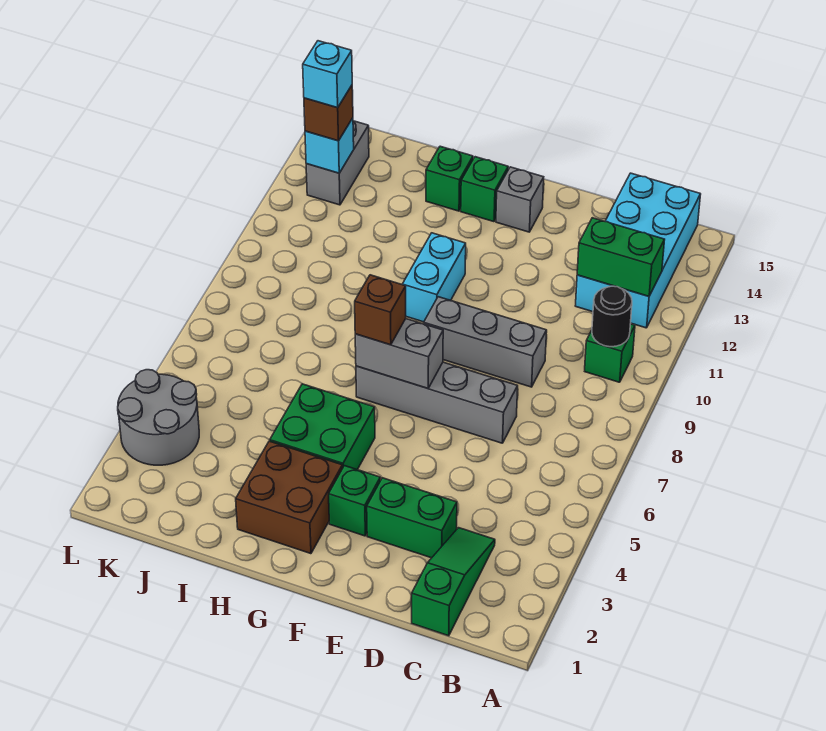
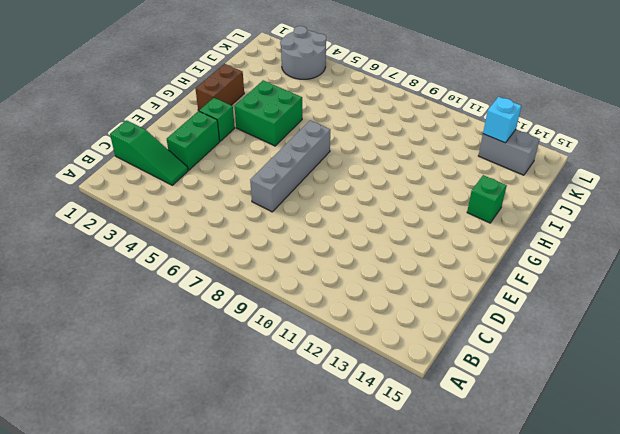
brown brick G2:H2 level 1 -> brown brick G2:H3 level 1
none -> green brick B10 level 1
none -> cyan brick B12:C15 level 1
none -> grey brick D9:F9 level 1

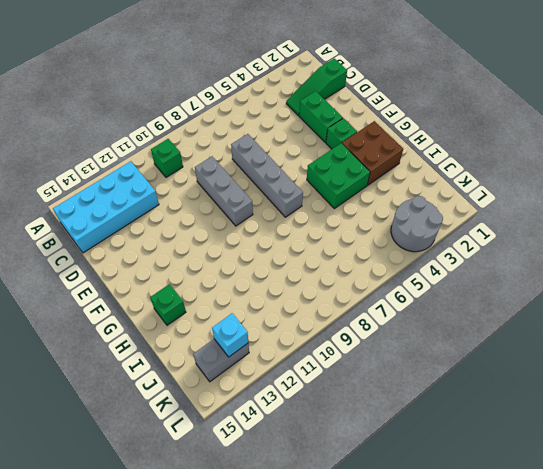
none -> grey brick F14 level 1
none -> cyan brick G10:G11 level 1
none -> green brick G14 level 1

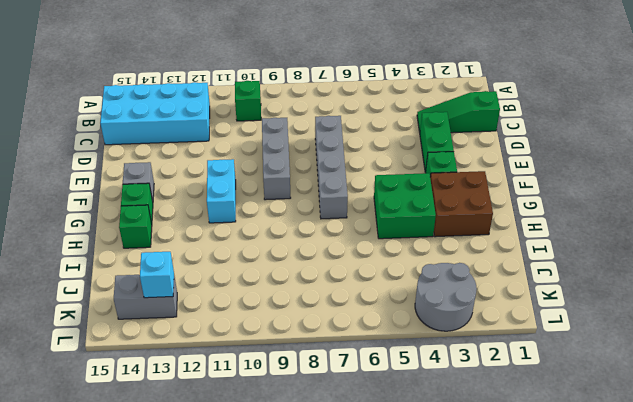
cyan brick F11:G11 level 1 -> cyan brick G10:G11 level 1
none -> black round brick B10 level 2
none -> green brick B12:C12 level 2
none -> grey brick F7:G7 level 2

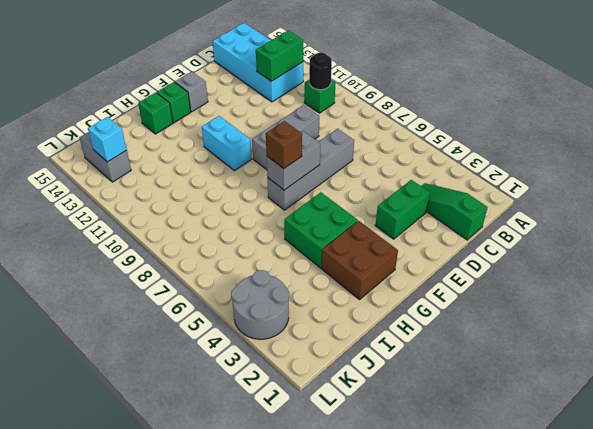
none -> green brick F3 level 1
none -> brown brick K13 level 3
none -> cyan brick K13 level 4

